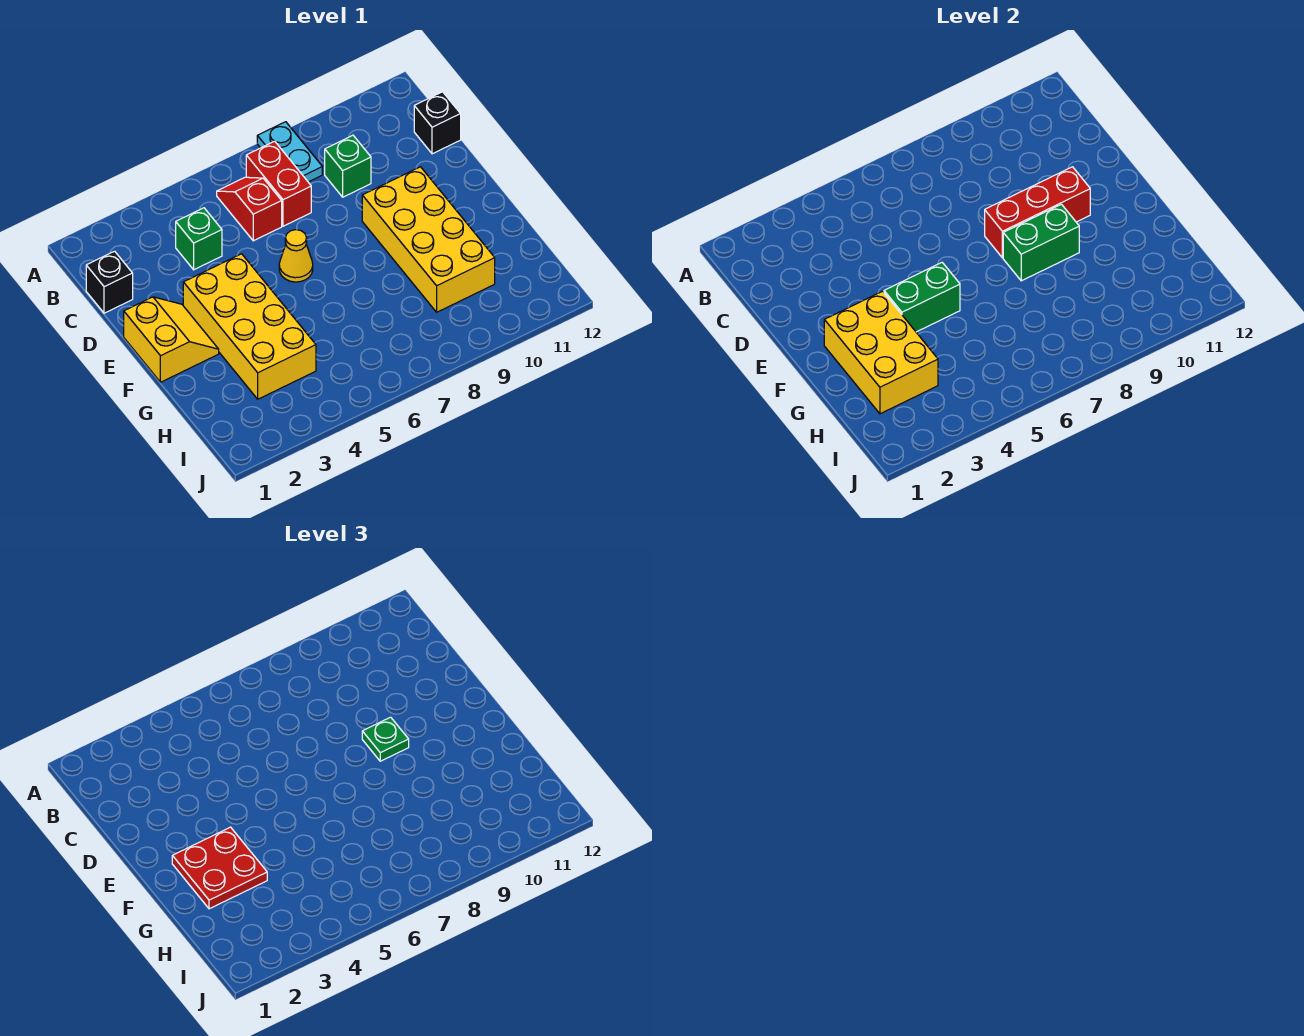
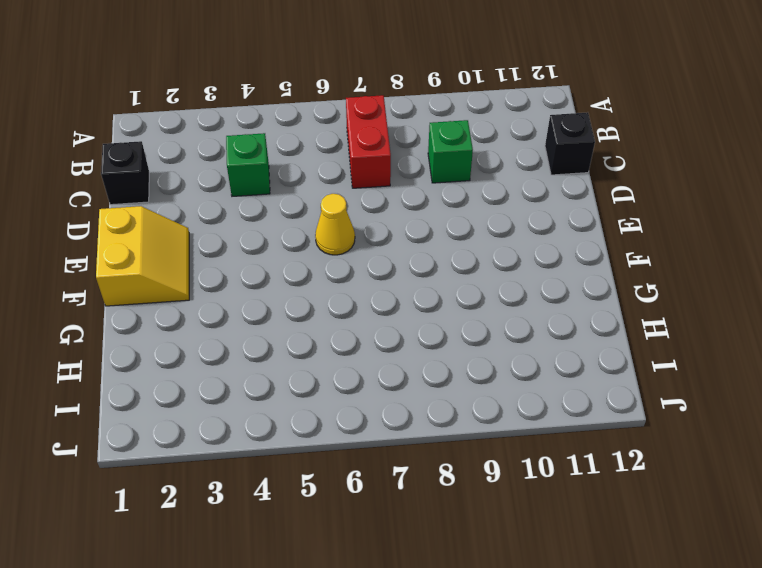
none -> cyan plate A8:B8 level 1
none -> red slope B6:C6 level 1 top C
none -> yellow brick E3:H4 level 1

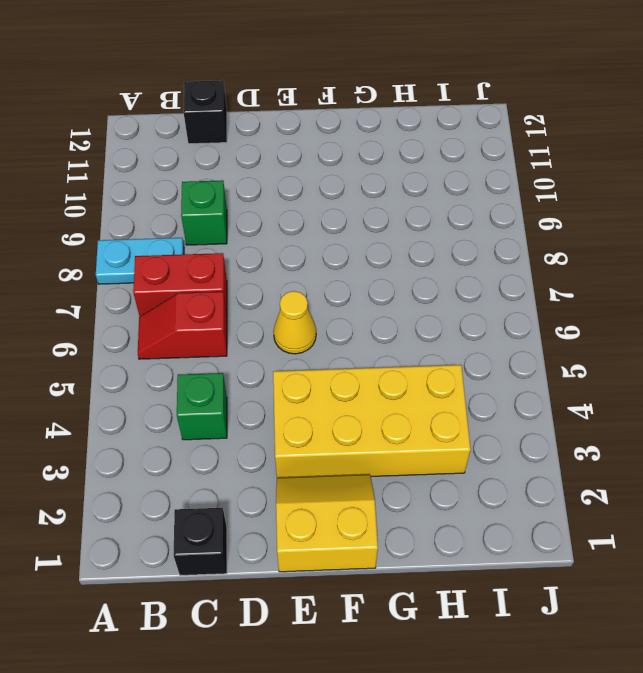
none -> yellow brick E9:H10 level 1
none -> red brick E8:E10 level 2
none -> yellow brick F2:H3 level 2

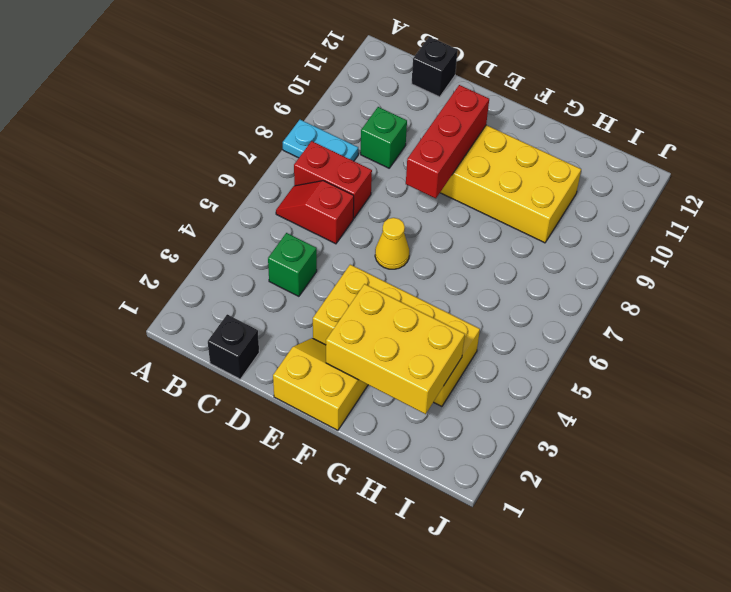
none -> green brick F4:F5 level 2
none -> green brick F8:F9 level 2
none -> green plate E9 level 3

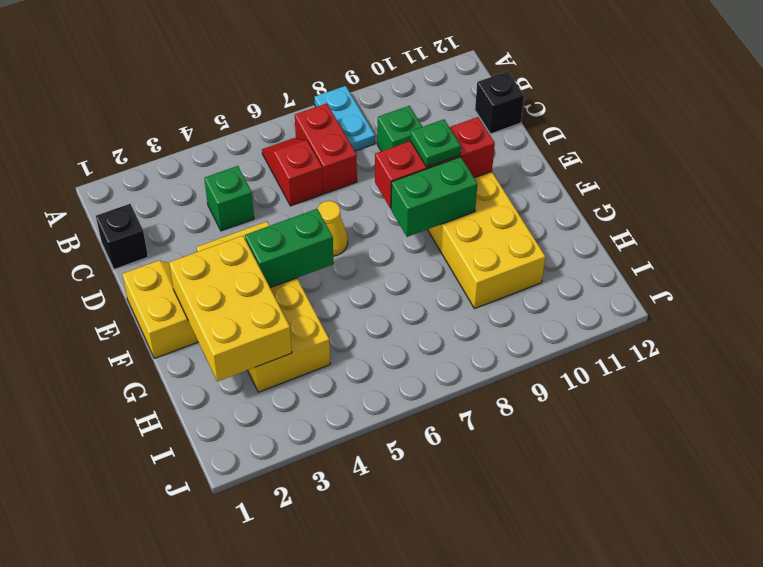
none -> red plate F2:G3 level 3

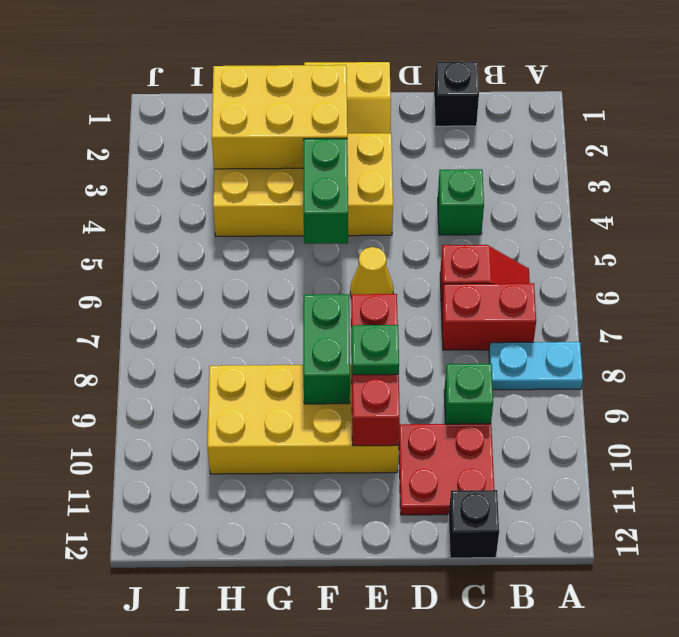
red plate C10:D11 level 1 -> red plate F2:G3 level 3

